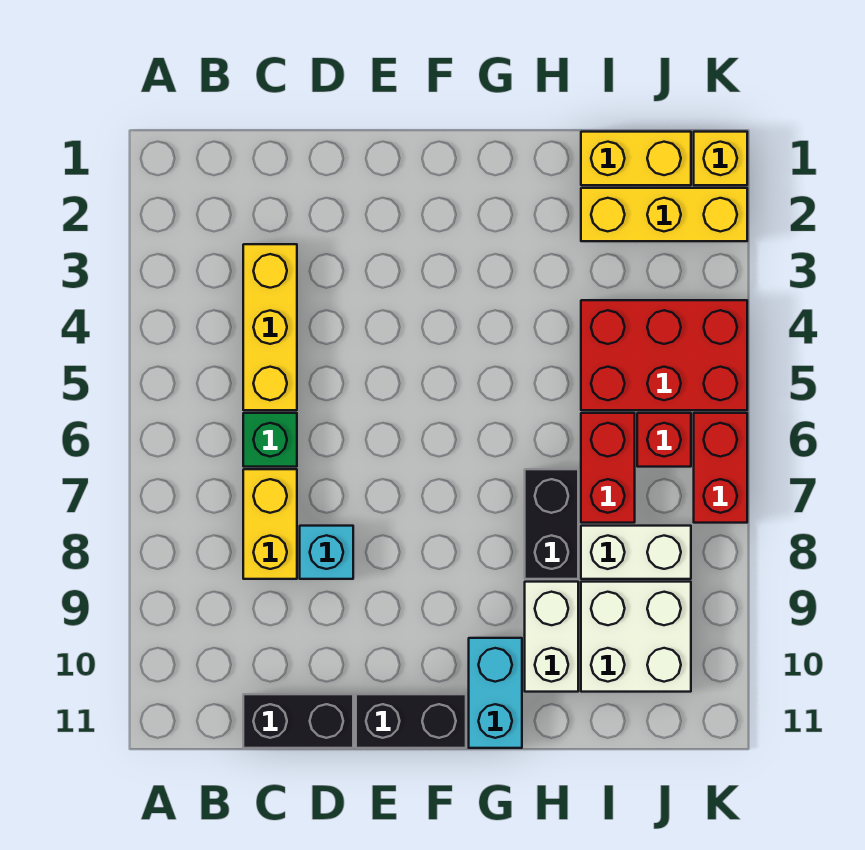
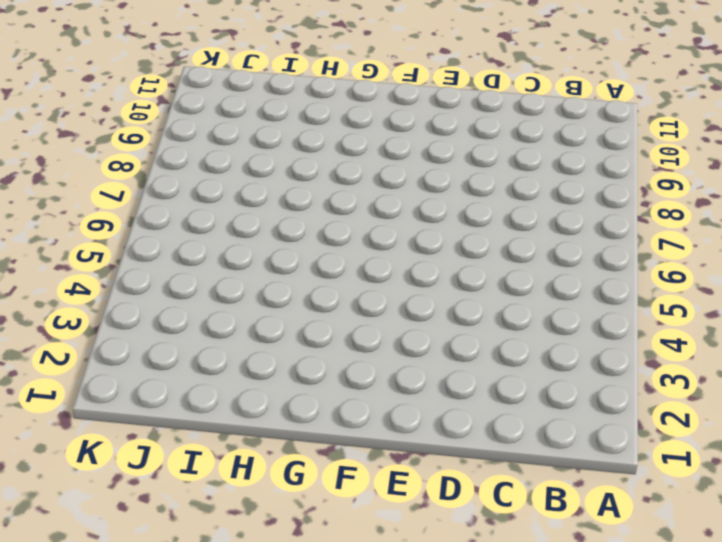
none -> yellow brick C3:C5 level 1
none -> green brick C6 level 1
none -> yellow brick C7:C8 level 1

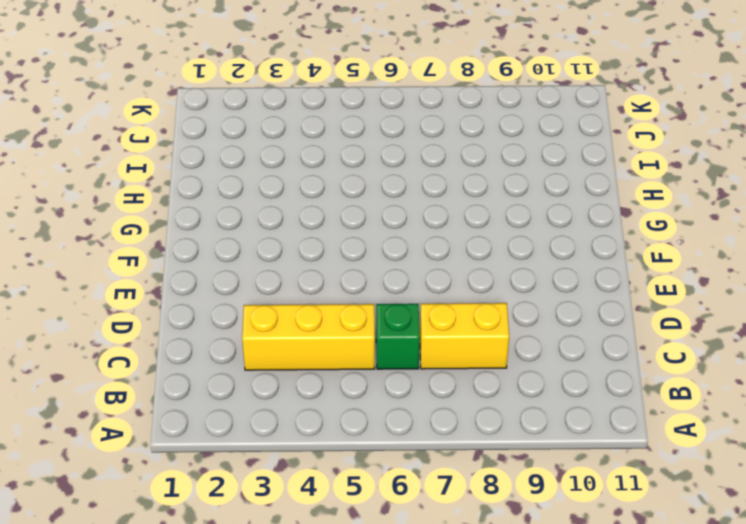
none -> black brick C11:D11 level 1
none -> cyan brick D8 level 1
none -> black brick E11:F11 level 1

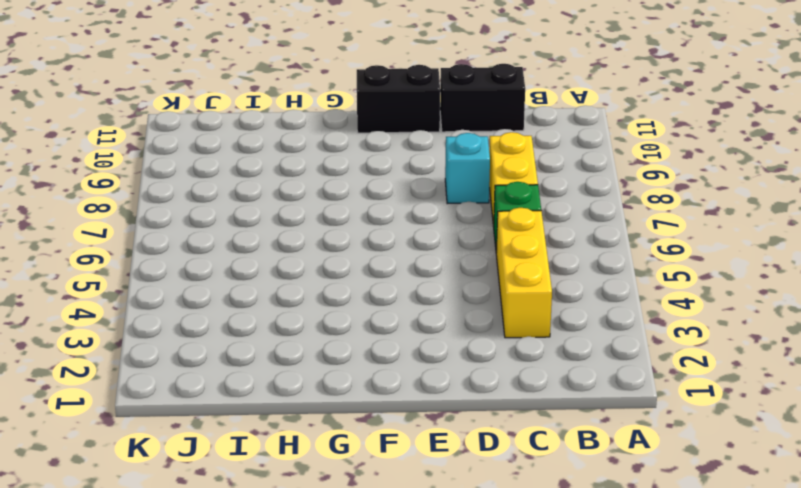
none -> cyan brick G10:G11 level 1
none -> black brick H7:H8 level 1
none -> white brick H9:H10 level 1

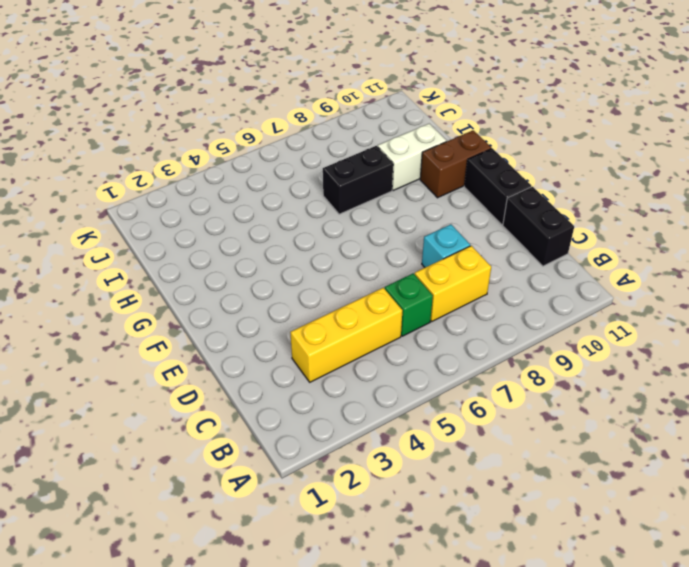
brown brick G10:G11 level 1 -> cyan brick G10:G11 level 1
none -> yellow brick I1:J1 level 1
none -> yellow brick I2:K2 level 1
none -> red brick I4:K5 level 1

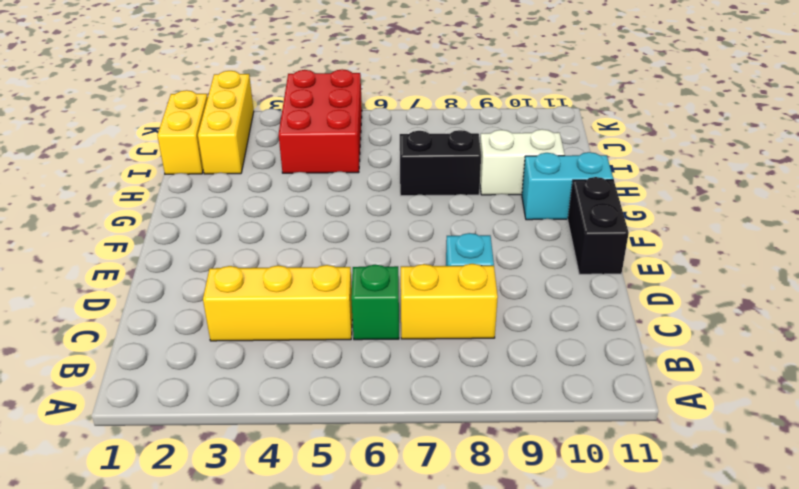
none -> black brick C11:D11 level 1
none -> red brick I6:I7 level 1
none -> white brick I8:J8 level 1

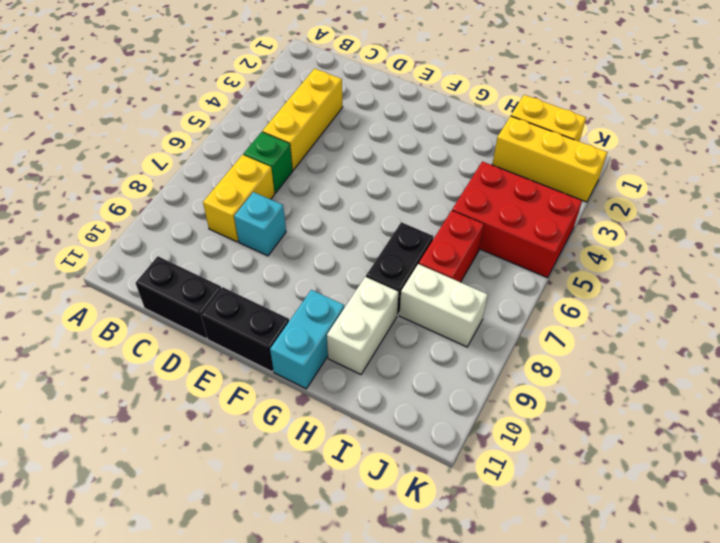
none -> white brick I9:J10 level 1
none -> red brick J6 level 1
none -> yellow brick K1 level 1

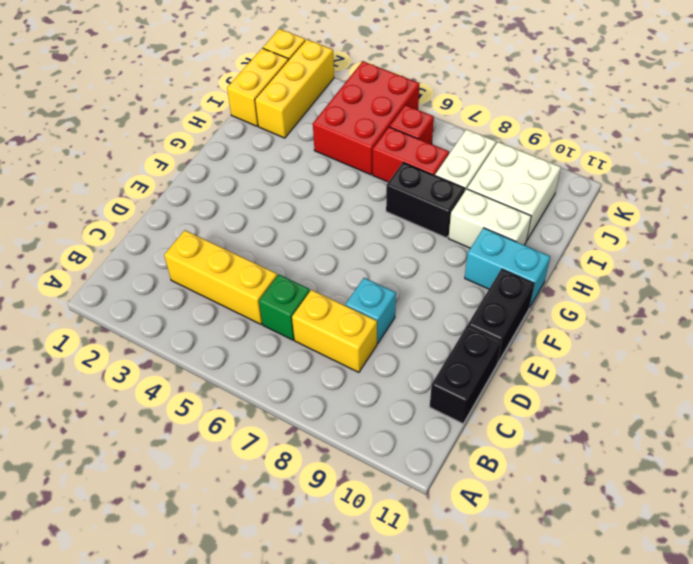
none -> red brick K6:K7 level 1

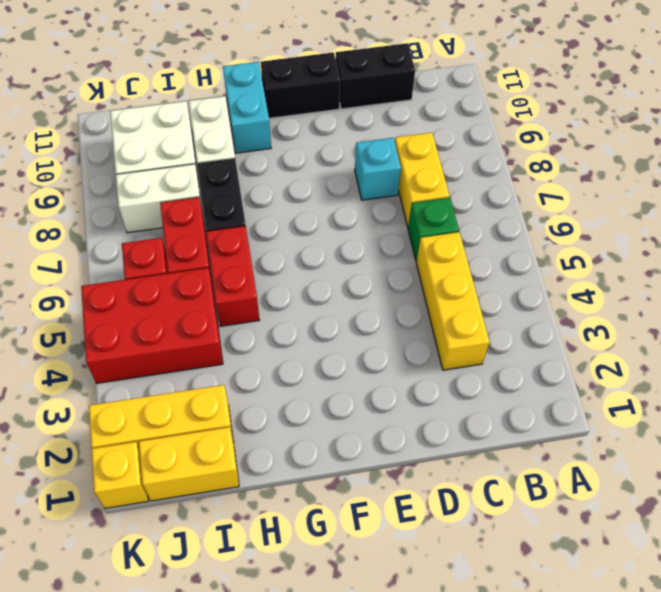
red brick H5:H6 level 1 -> red brick K6:K7 level 1

